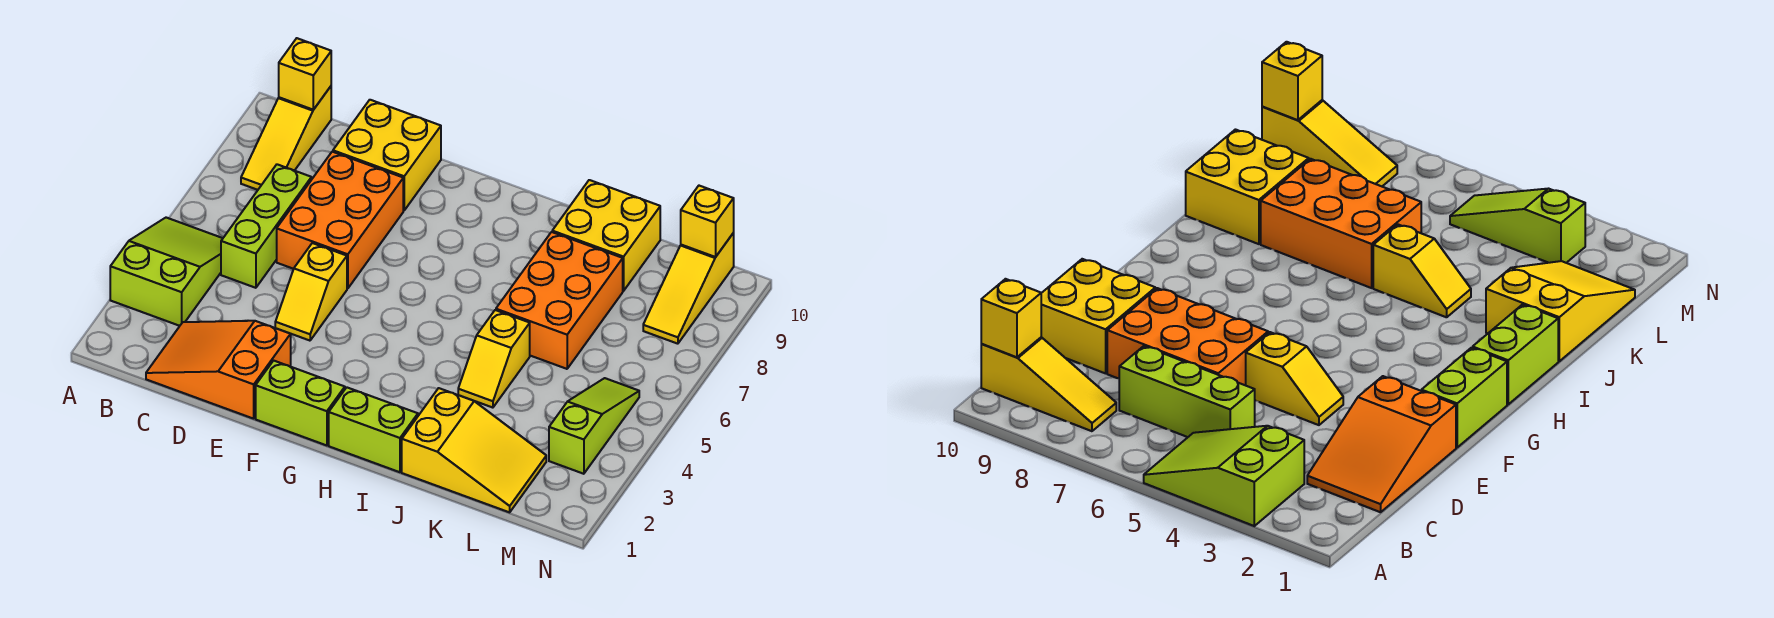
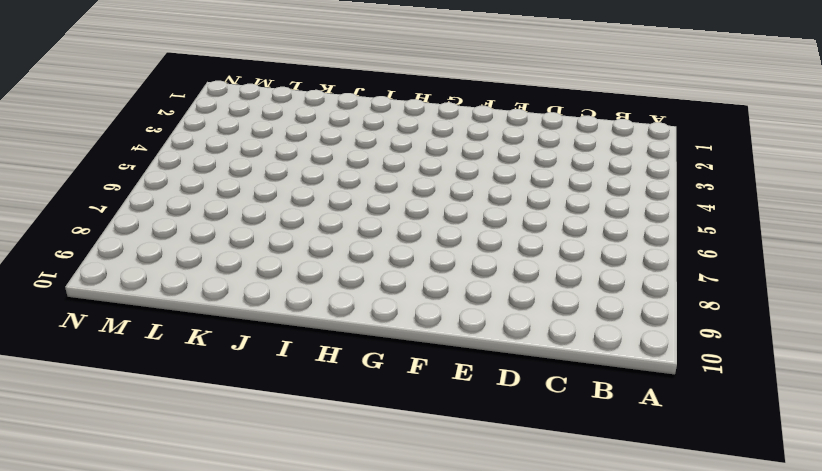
none -> lime slope A3:B5 level 1 top 3
none -> yellow slope B8:B10 level 1 top 10
none -> orange slope C1:E2 level 1 top E

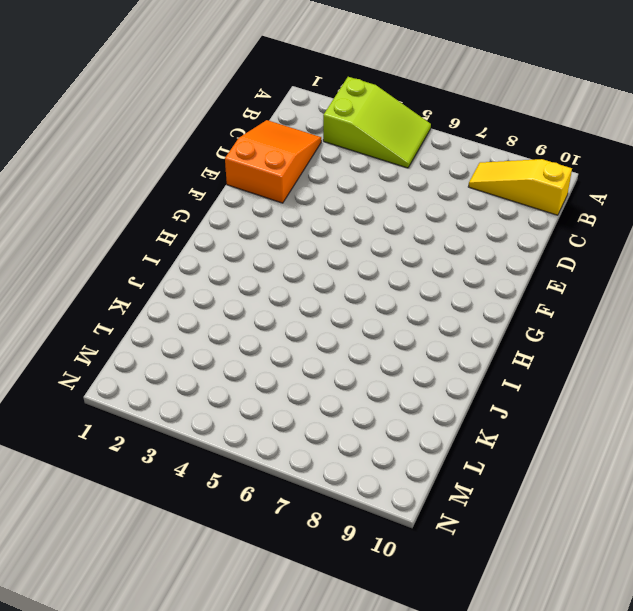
none -> lime brick C5:C7 level 1
none -> orange brick D6:E8 level 1
none -> yellow brick D9:E10 level 1

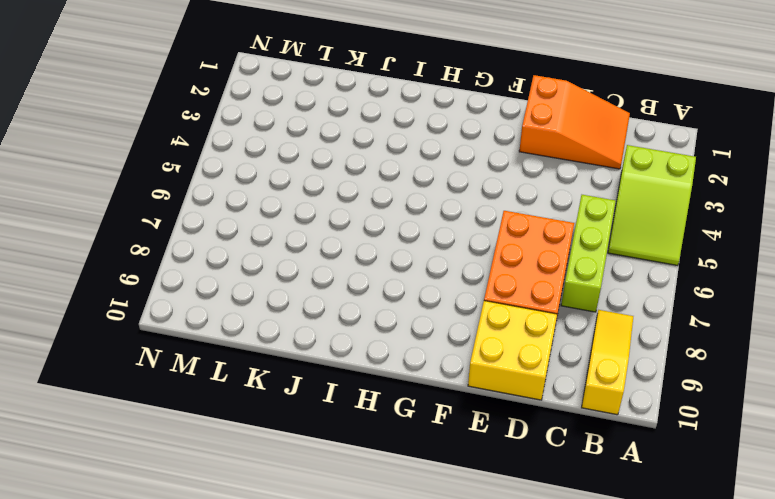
none -> yellow slope E4:E5 level 1 top 5
none -> lime brick F1:G1 level 1
none -> lime brick H1:I1 level 1

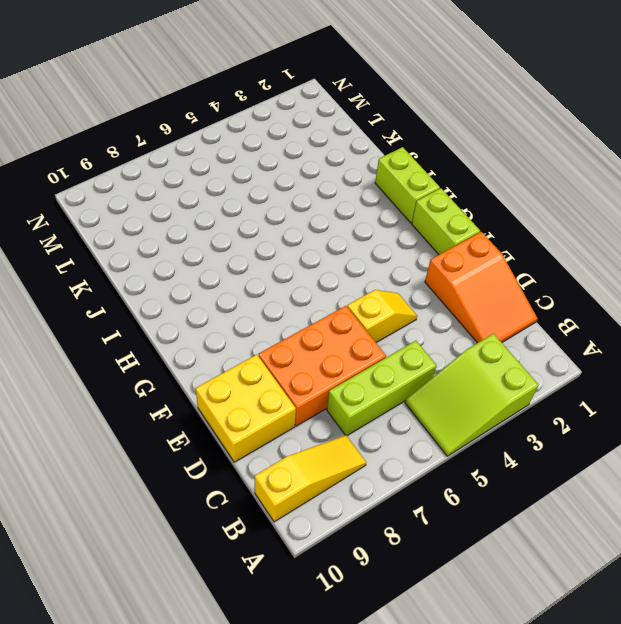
none -> yellow slope J1:L2 level 1 top J
none -> yellow slope J4:J5 level 1 top 5
none -> orange brick J6:K8 level 1

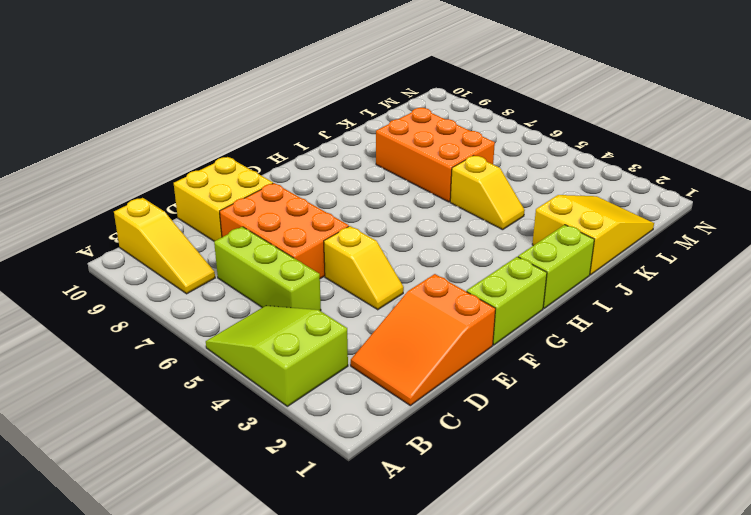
none -> yellow brick J9:K10 level 1
none -> lime slope M3:M5 level 1 top 3
none -> yellow slope M8:M10 level 1 top 10

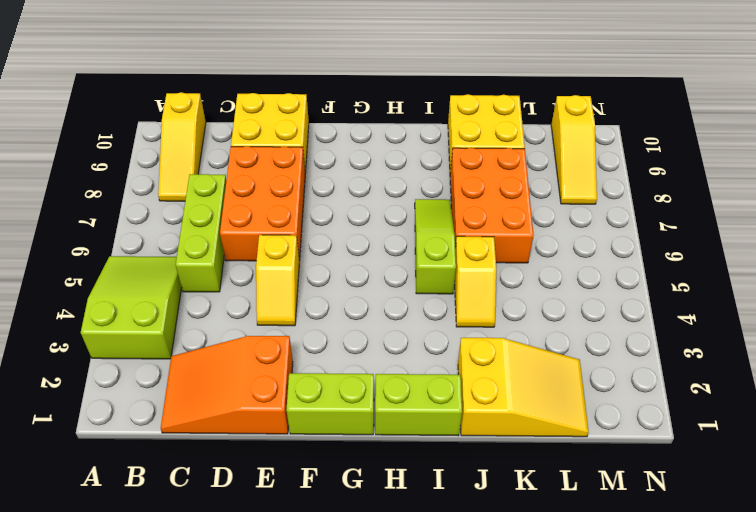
lime slope I5:I7 level 1 top 5 -> lime slope M3:M5 level 1 top 3
none -> yellow brick B10 level 2
none -> yellow brick M10 level 2

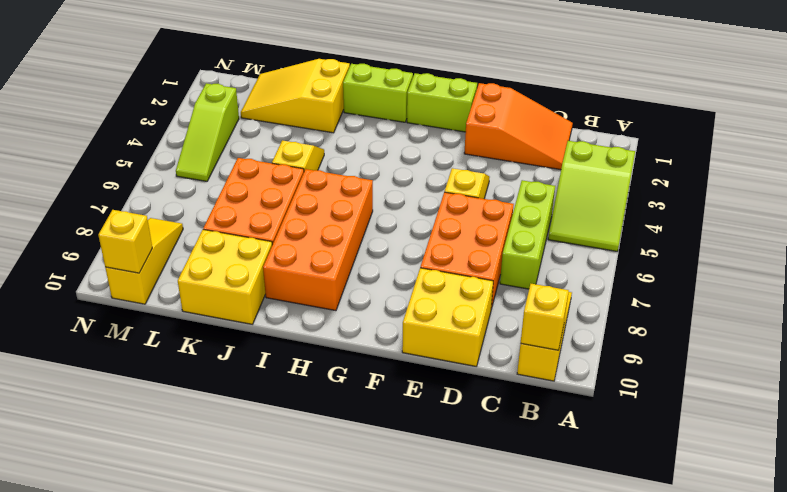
orange brick H6:I9 level 1 -> none

